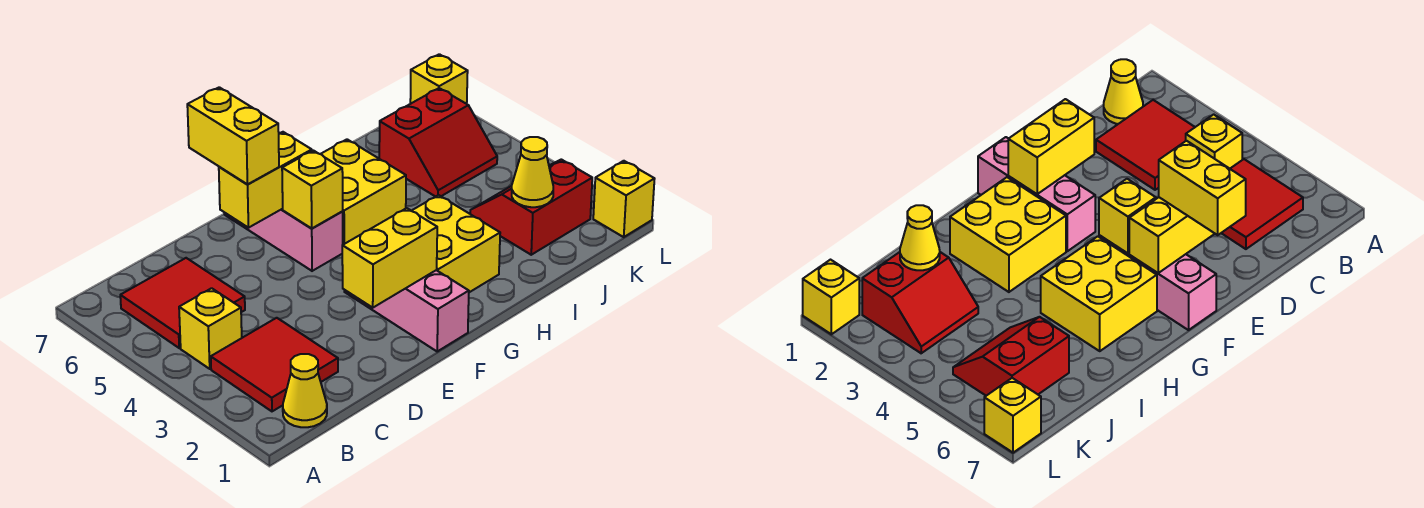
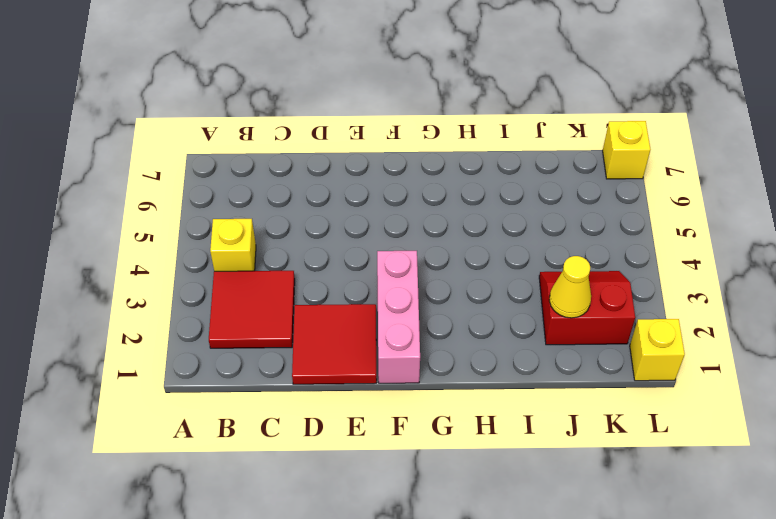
red tile D1:E2 level 1 -> red tile B5:C6 level 1
none -> yellow cone B1 level 1
none -> pink brick F5:F7 level 1
none -> yellow brick G2:H3 level 1

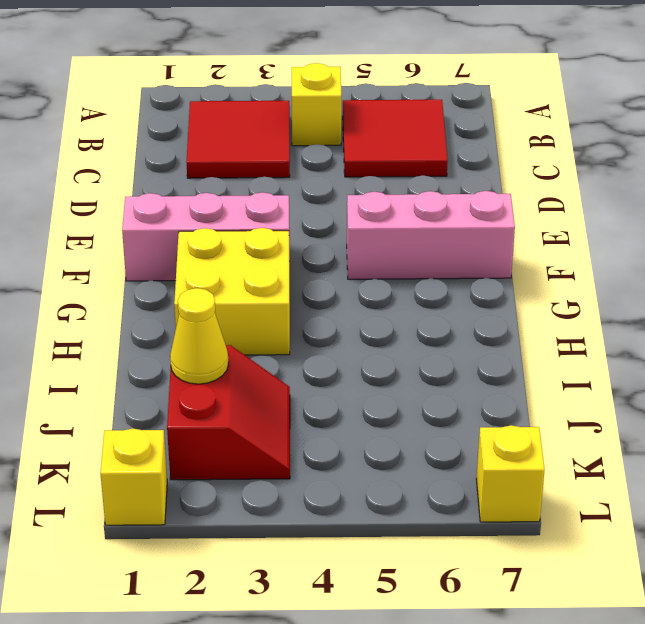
none -> yellow cone B1 level 1
none -> yellow brick G5:H6 level 1
none -> red slope J5:K6 level 1 top 6

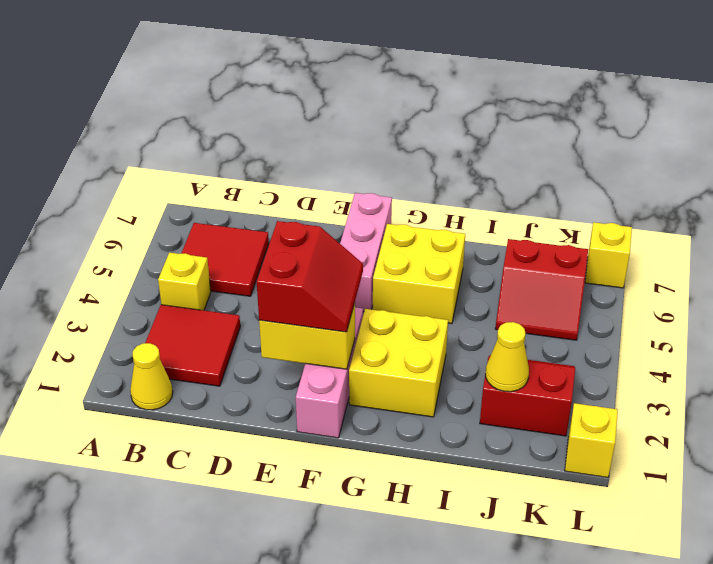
red slope E2:F3 level 3 top E -> none
none -> yellow brick E6:F6 level 2
none -> yellow brick F5 level 2
none -> yellow brick E6:E7 level 3

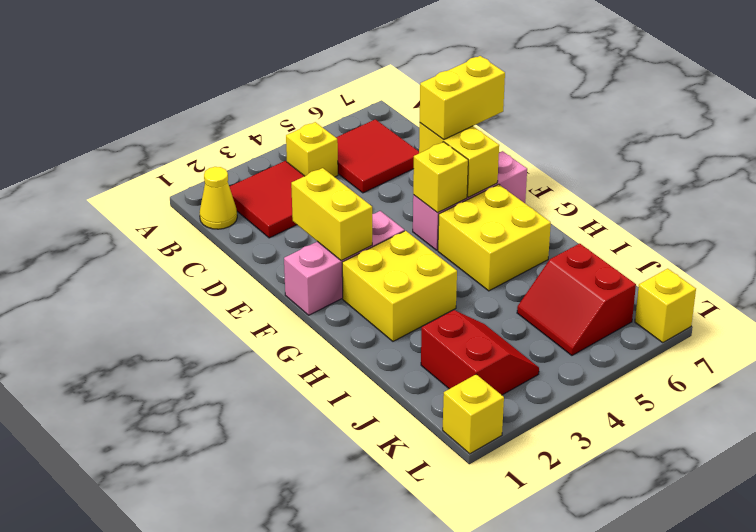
none -> yellow cone J2 level 2

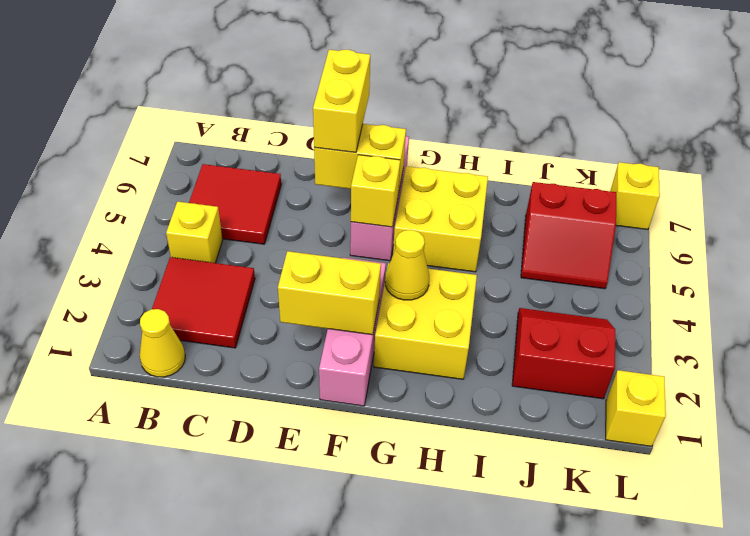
yellow cone G3 level 2 -> yellow cone J2 level 2

